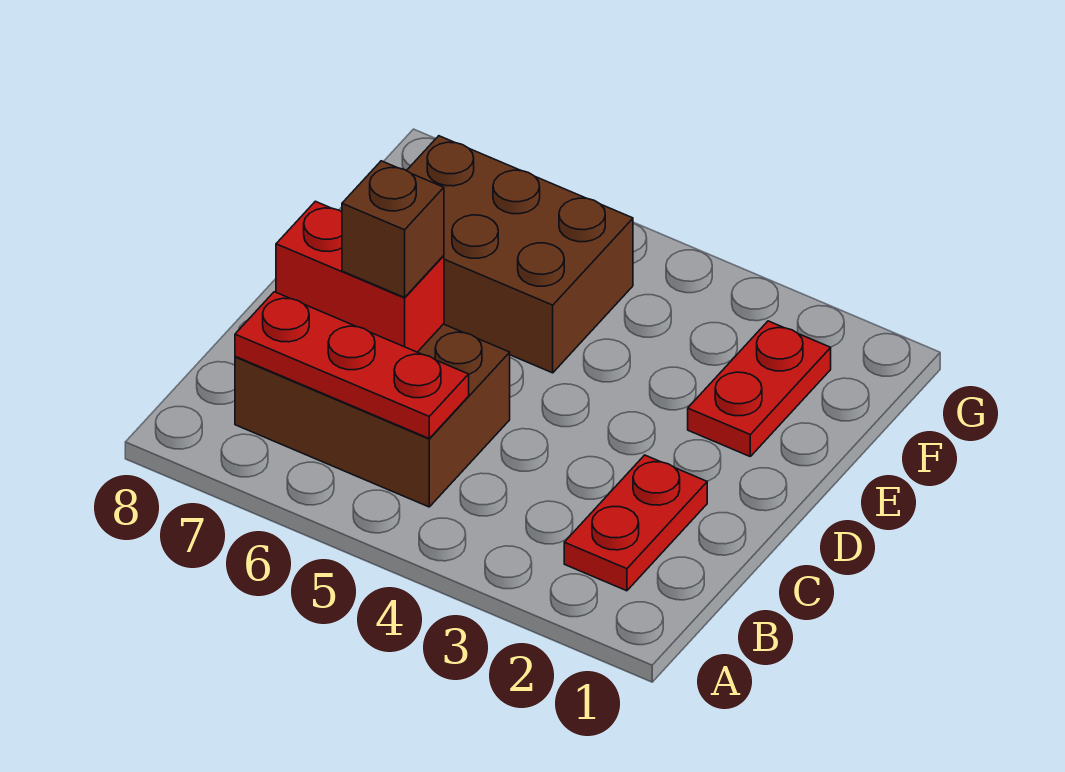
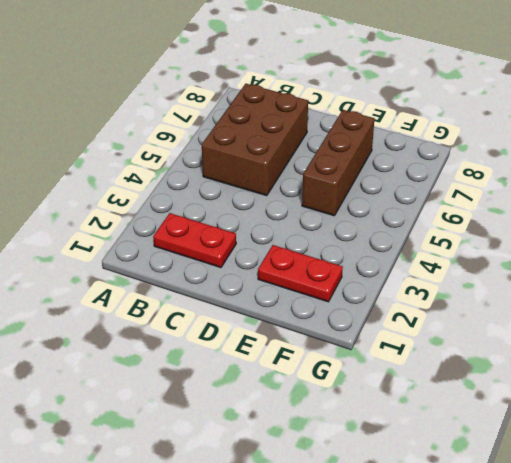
brown brick E5:E7 level 1 -> brown brick E5:F7 level 1
none -> red plate B5:B7 level 2
none -> red brick C6:C7 level 2

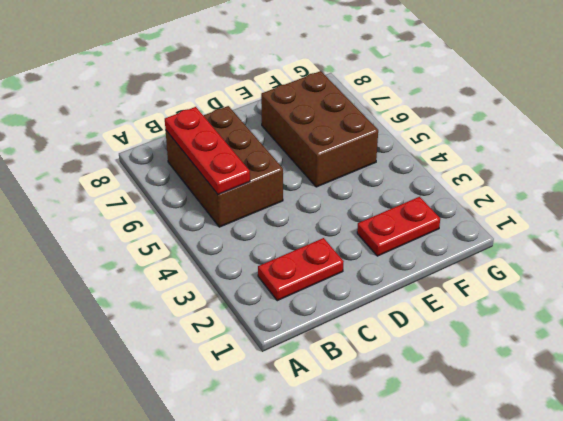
none -> red brick C6:C7 level 2
none -> brown brick C6 level 3

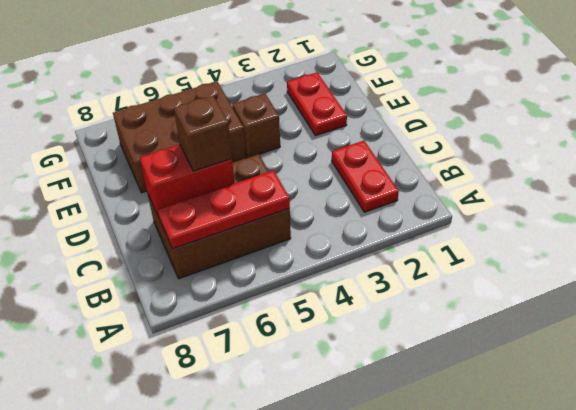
brown brick E4 level 1 -> none

